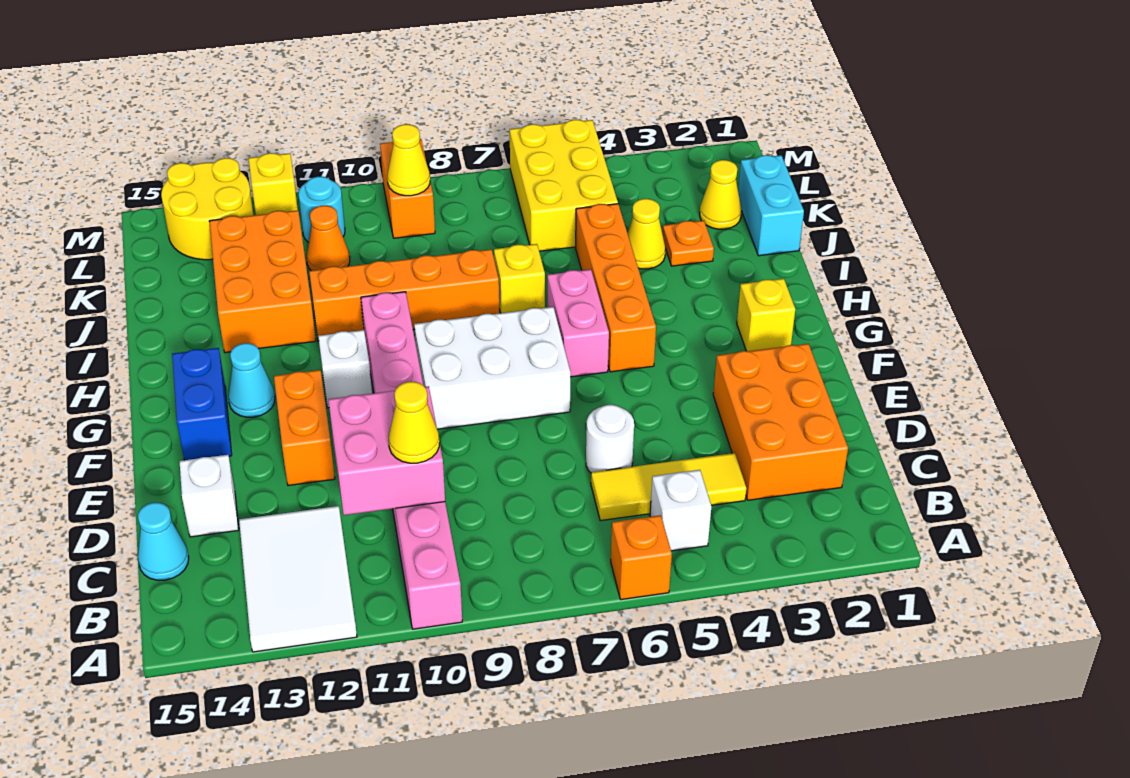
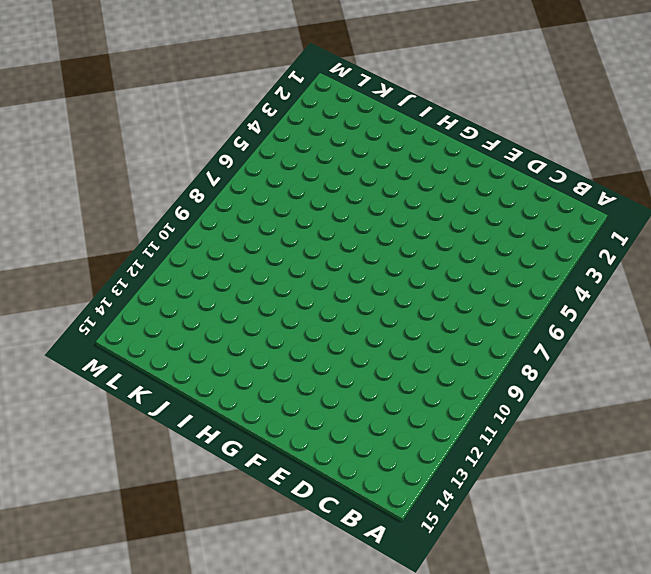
none -> orange brick A6 level 1
none -> pink brick A10:H10 level 1
none -> white tile A12:C13 level 1
none -> white brick B5 level 1

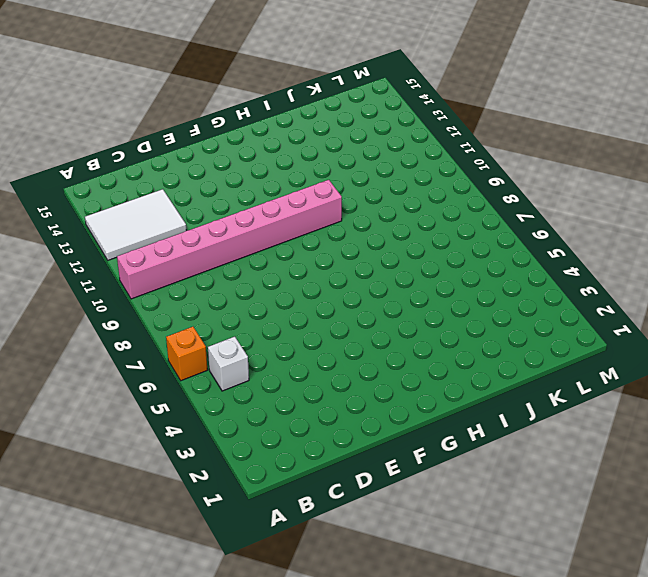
none -> orange brick C2:E3 level 1
none -> yellow tile C4:C6 level 1
none -> cyan cone C15 level 1
none -> white round brick D6 level 1

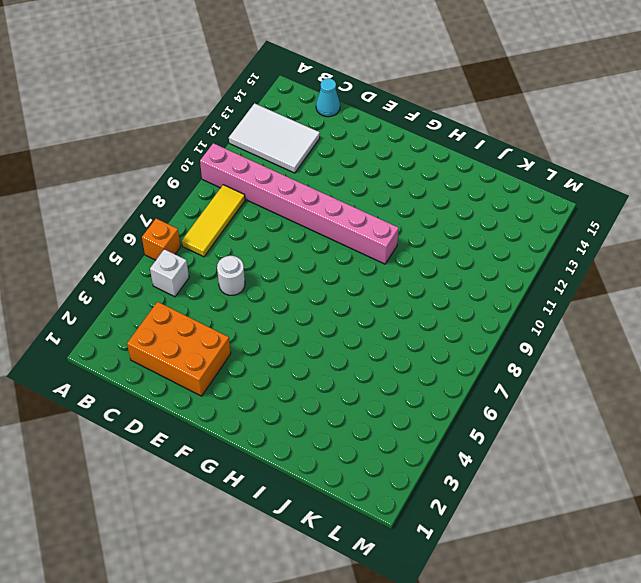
yellow tile B7:B9 level 1 -> yellow tile C4:C6 level 1
none -> white brick D14 level 1
none -> orange brick E12:F12 level 1
none -> white brick F7:G9 level 1
none -> blue brick F14:G14 level 1

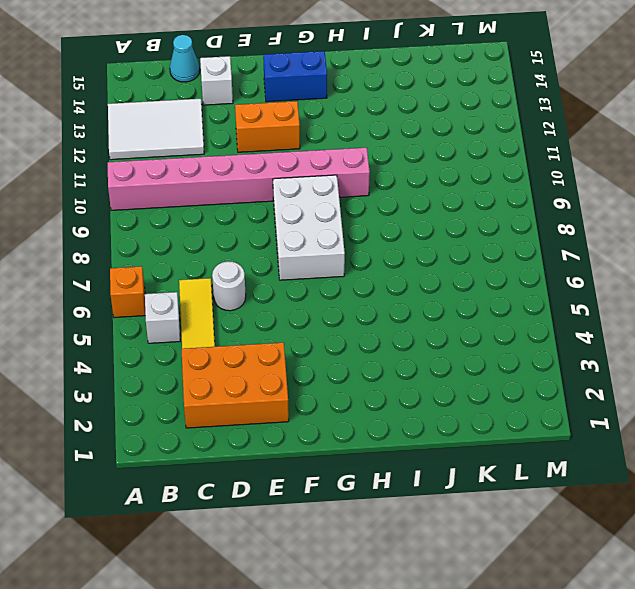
none -> yellow brick G2 level 1
none -> orange brick G5:J5 level 1
none -> pink brick G6:H6 level 1
none -> white brick G11 level 1

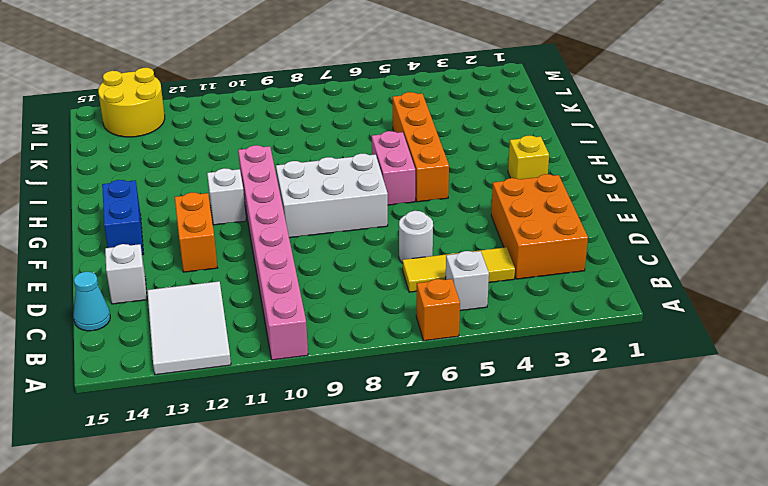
none -> cyan cone G13 level 1
none -> yellow brick I7 level 1
none -> orange brick I8:I11 level 1
none -> orange brick I12:K13 level 1

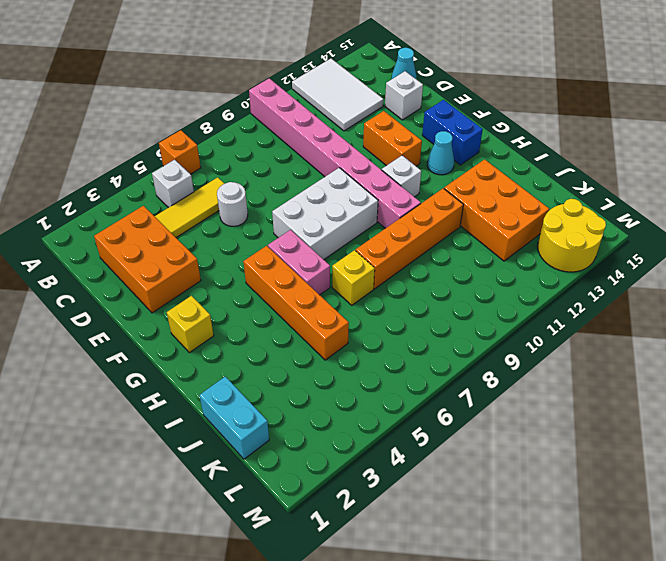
none -> orange plate J3 level 1
none -> yellow cone J4 level 1
none -> yellow cone K2 level 1
none -> yellow brick K5:M6 level 1

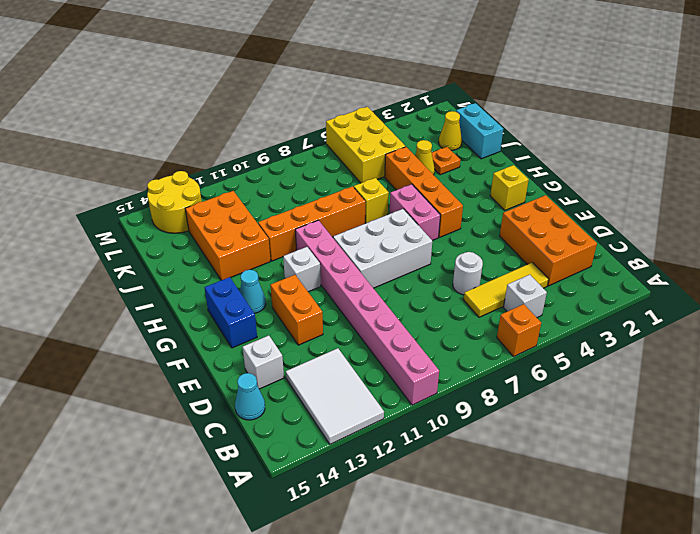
none -> orange cone K11 level 1
none -> orange brick L9:M9 level 1
none -> cyan round brick L11 level 1
none -> yellow brick M12 level 1

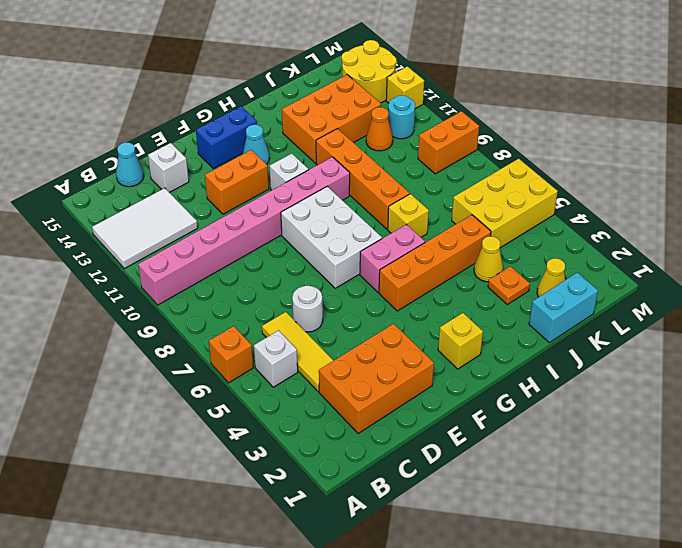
none -> pink brick C10:D11 level 2
none -> yellow cone L9 level 2
none -> yellow cone C10 level 3

